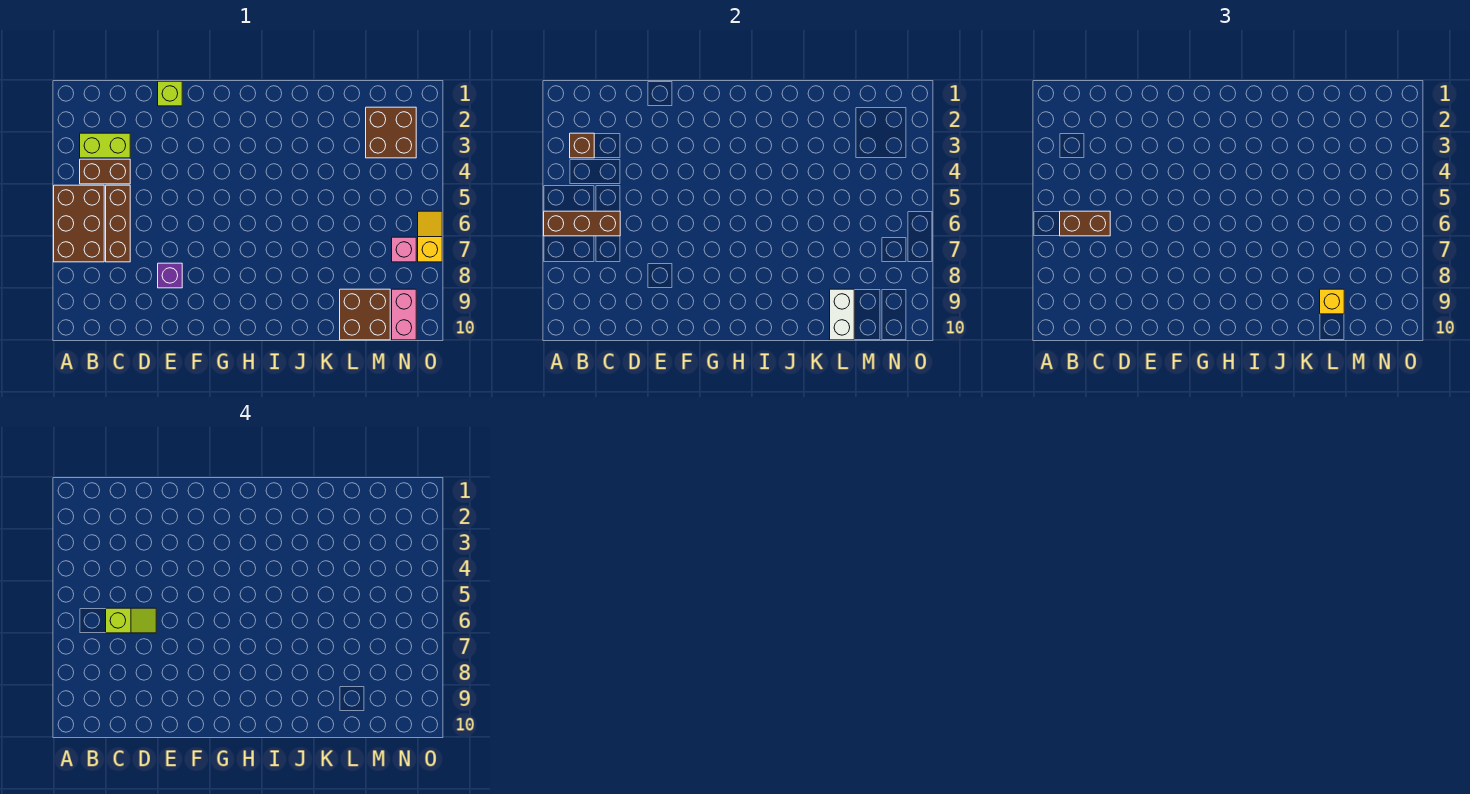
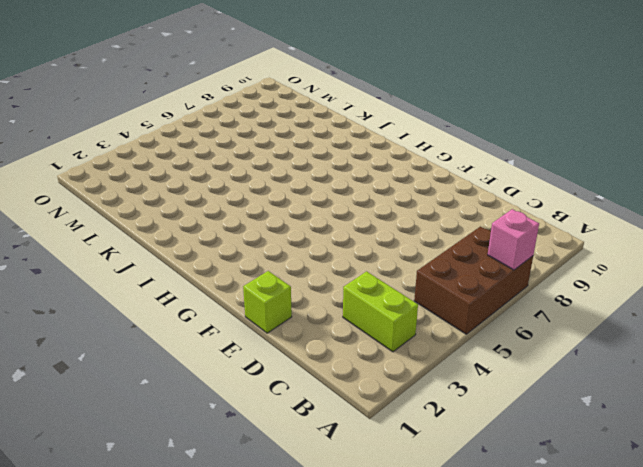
pink brick A7 level 2 -> pink brick N7 level 1
none -> brown brick B4:C4 level 1
none -> brown brick C5:C7 level 1
none -> purple brick E8 level 1

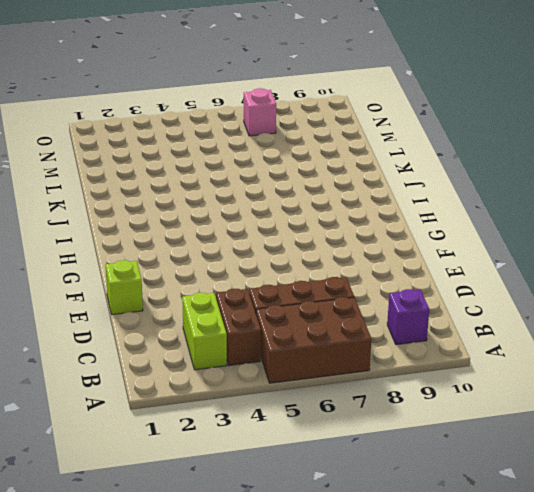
purple brick B9 level 1 -> purple brick E8 level 1
none -> brown brick L9:M10 level 1
none -> brown brick M2:N3 level 1
none -> pink brick N9:N10 level 1

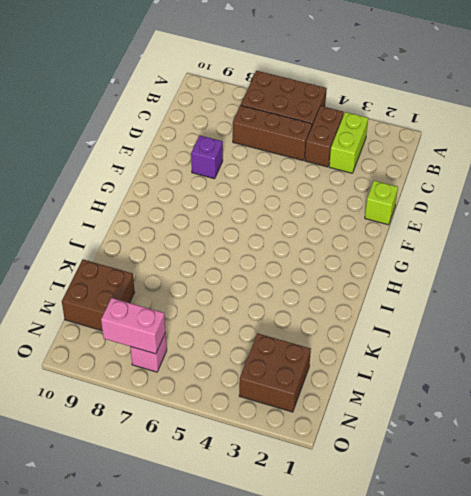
pink brick N7:N8 level 2 -> pink brick N9:N10 level 1
none -> yellow slope O6:O7 level 1 top 7
none -> brown brick A6:C6 level 2
none -> brown brick B3 level 2

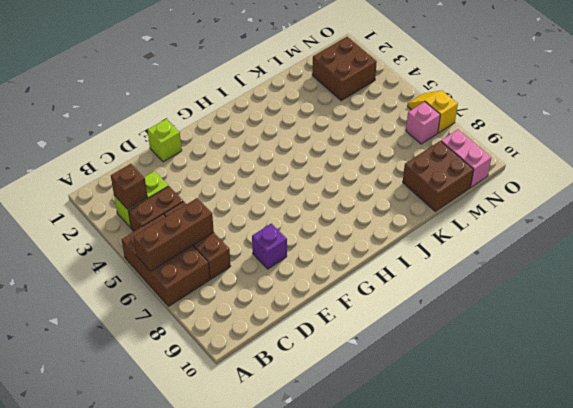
none -> white brick L9:L10 level 2
none -> brown brick B6:C6 level 3
none -> yellow brick L9 level 3

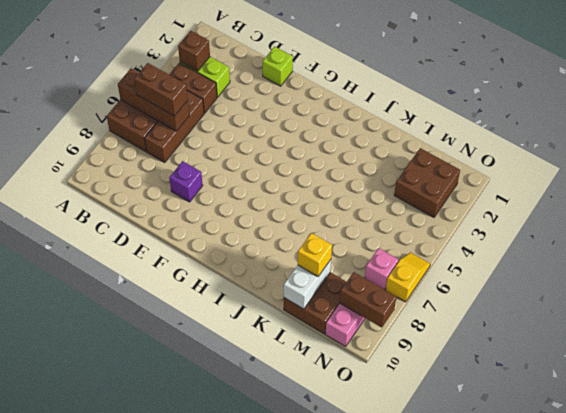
brown brick N9:O9 level 2 -> none
none -> lime slope C6:D6 level 4 top C

